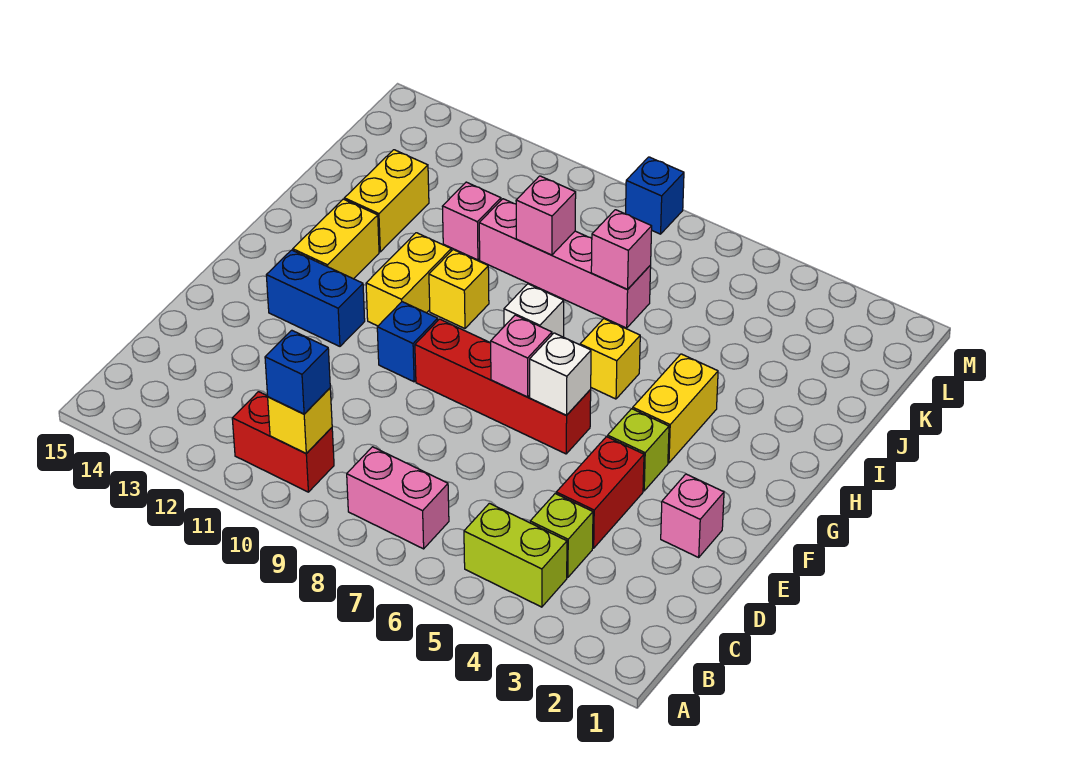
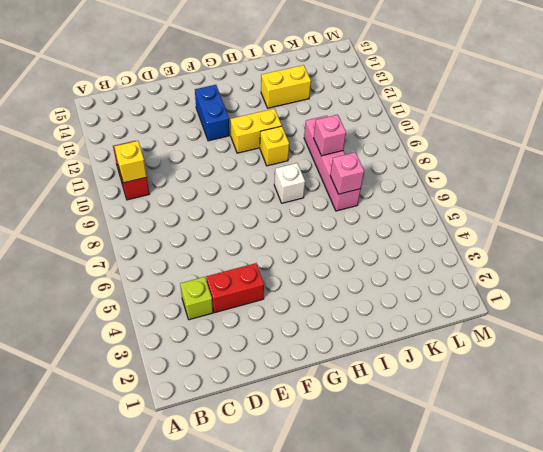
none -> lime brick B4:B5 level 1
none -> pink brick B7:B8 level 1
none -> pink brick E2 level 1

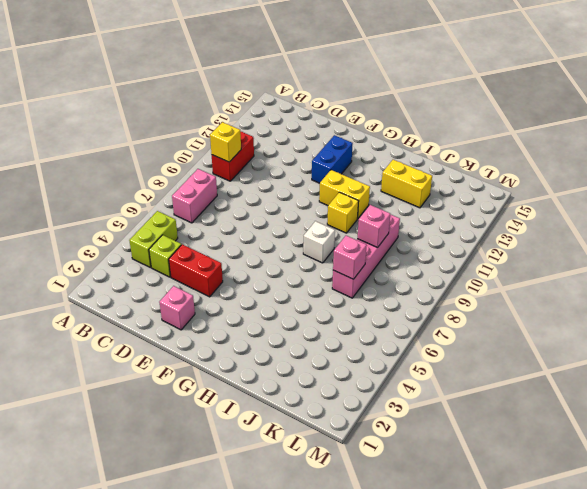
none -> lime brick F4 level 1
none -> red brick F6:F9 level 1
none -> blue brick F10 level 1

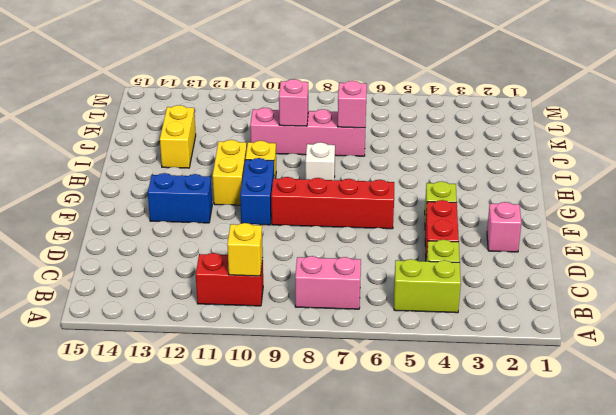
blue brick F10:G10 level 1 -> blue brick F10 level 1
none -> yellow brick G4:H4 level 1
none -> yellow brick G13:H13 level 1
none -> yellow brick H6 level 1

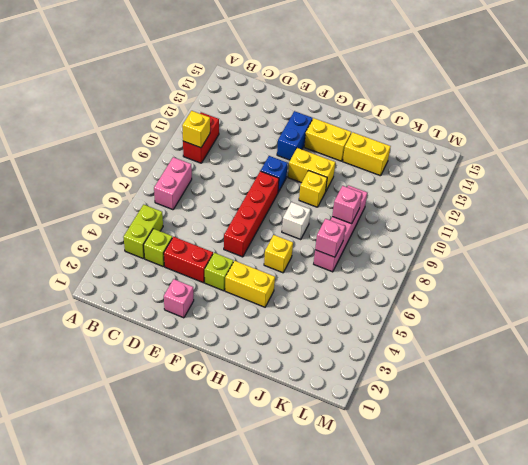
none -> pink brick J11 level 1
none -> blue brick M8 level 1
none -> white brick F6 level 2

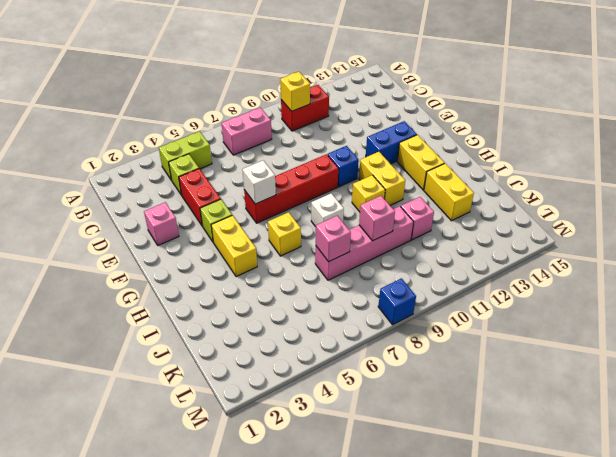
none -> pink brick F7 level 2
none -> blue brick B10 level 3

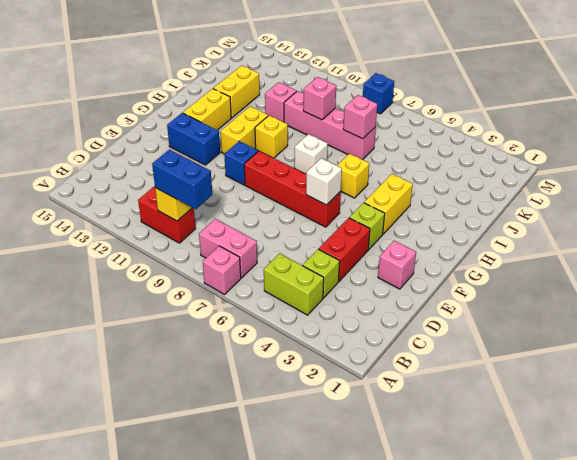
pink brick A7 level 1 -> pink brick F7 level 2
blue brick B9:B10 level 3 -> blue brick B10 level 3

